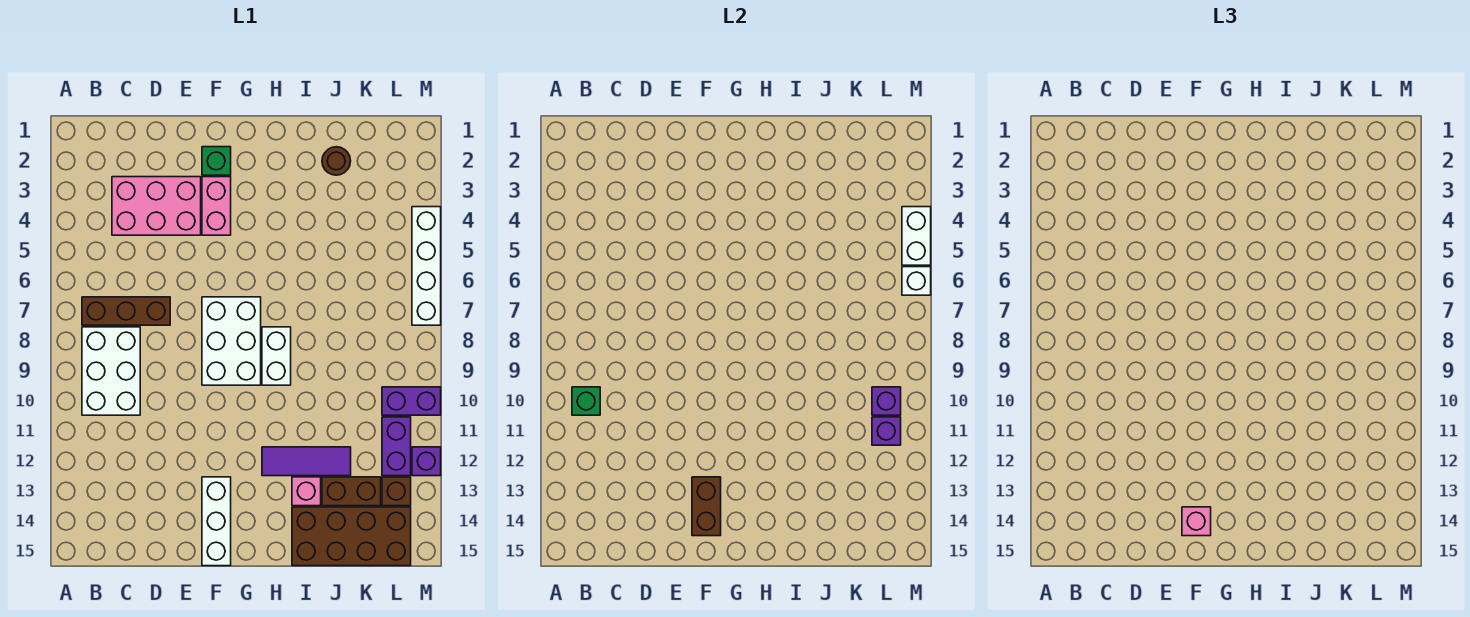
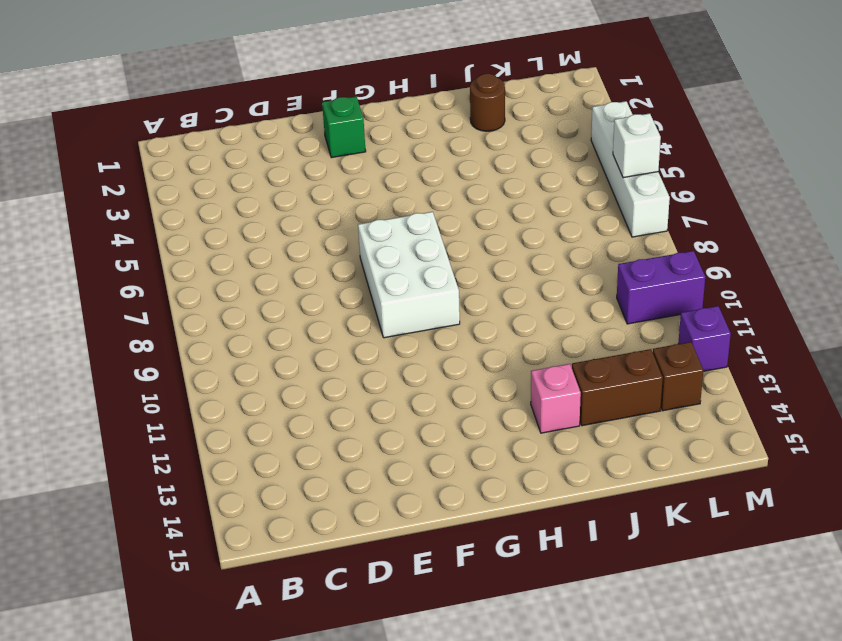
none -> brown brick B7:D7 level 1
none -> white brick B8:C10 level 1
none -> pink brick C3:E4 level 1

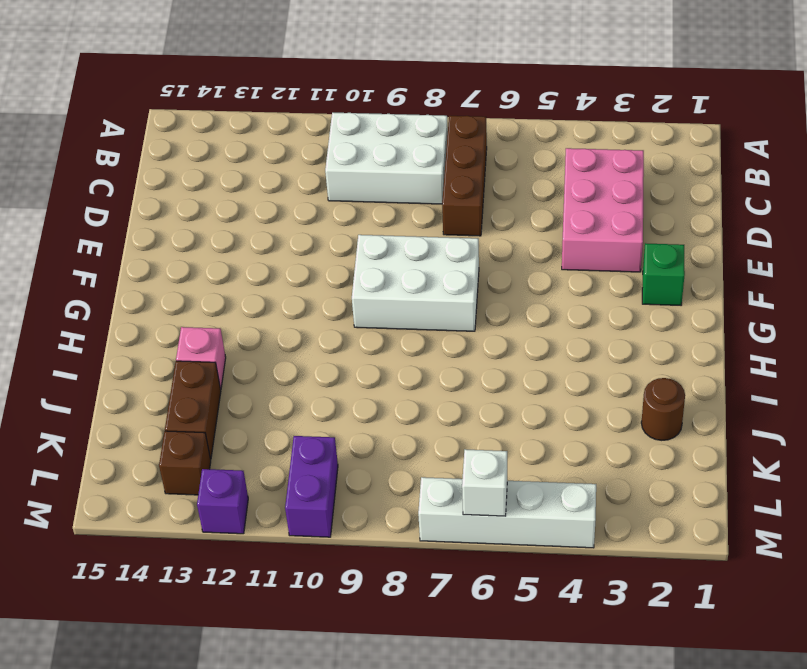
none -> pink brick F3:F4 level 1
none -> white brick F13:F15 level 1
none -> white brick H8:H9 level 1

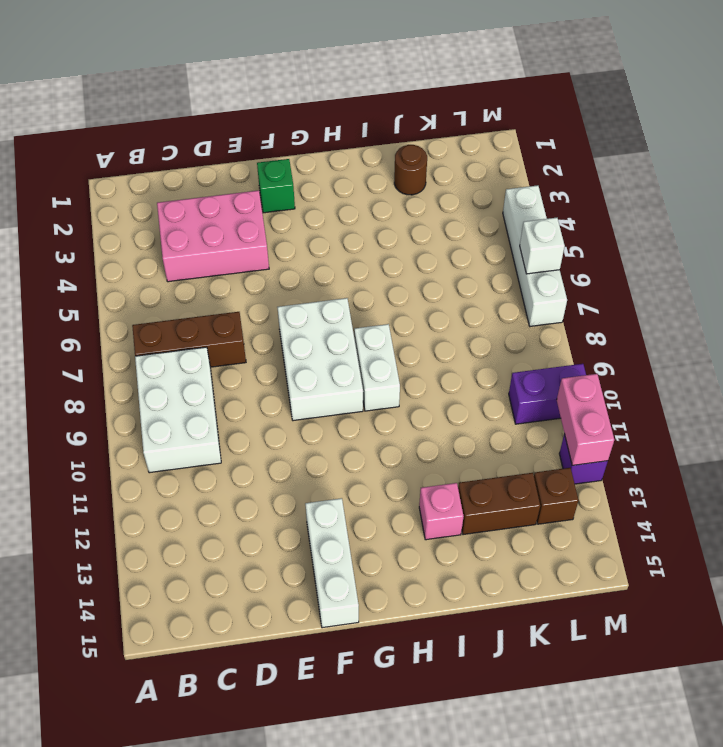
pink brick M11:M12 level 2 -> pink brick F3:F4 level 1
none -> purple tile H12:J12 level 1
none -> brown brick I14:L15 level 1
none -> purple brick L11:L12 level 1

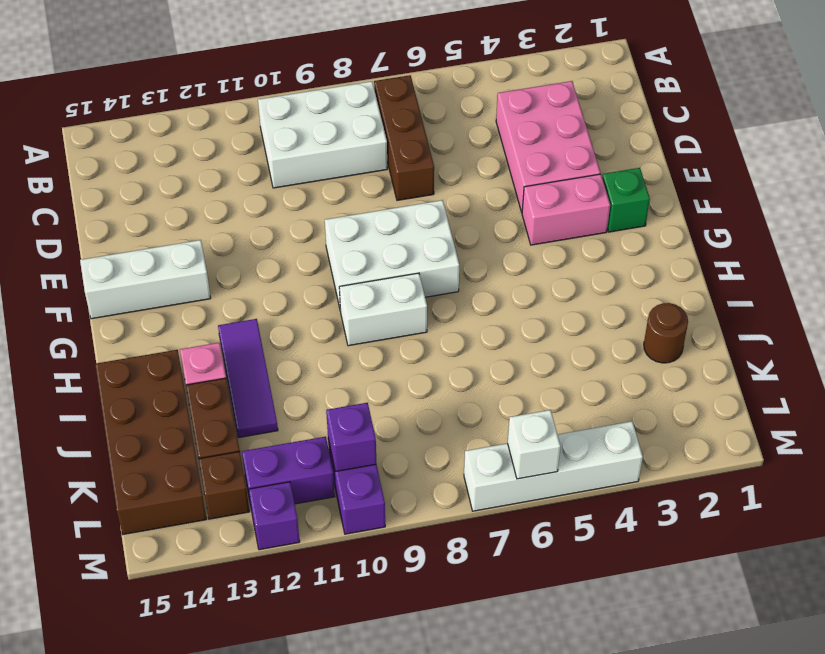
none -> green brick B10 level 2
none -> brown brick F13:F14 level 2
none -> purple brick L11 level 2

